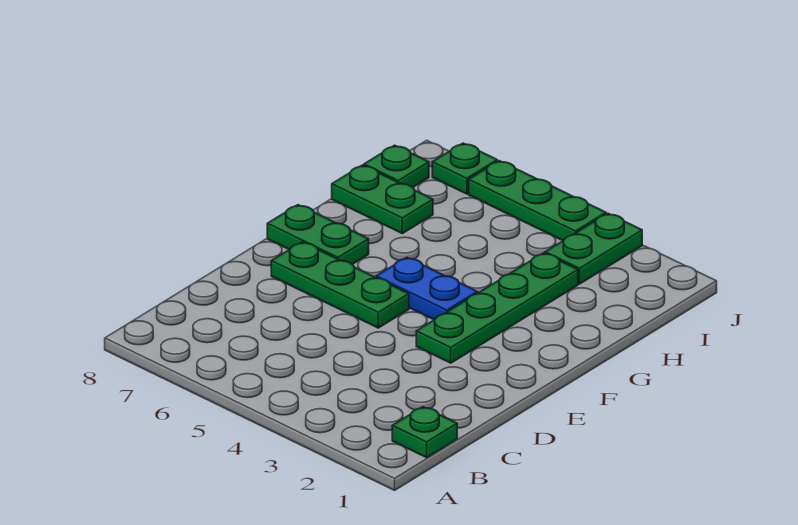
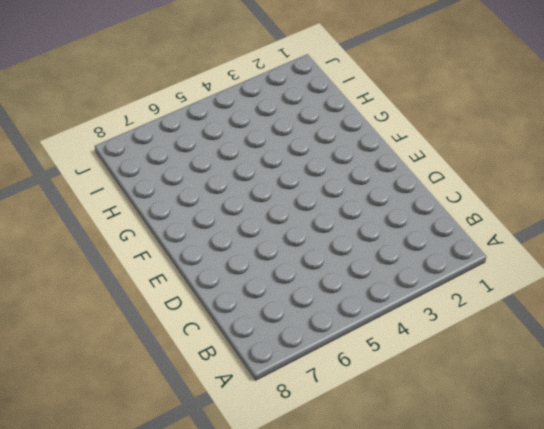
none -> green plate B1 level 1
none -> green plate E3:H3 level 1

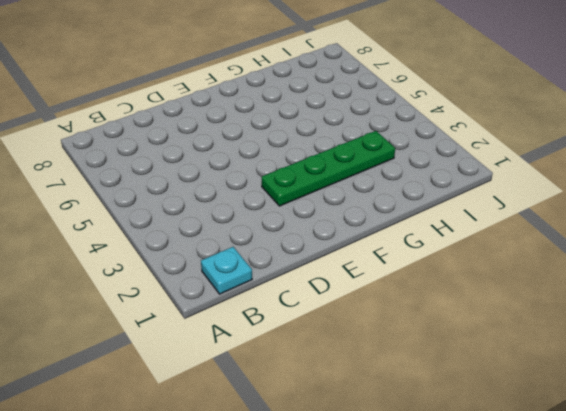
cyan plate B1 level 1 -> green plate B1 level 1
none -> green plate E5:E7 level 1
none -> blue plate F4:F5 level 1

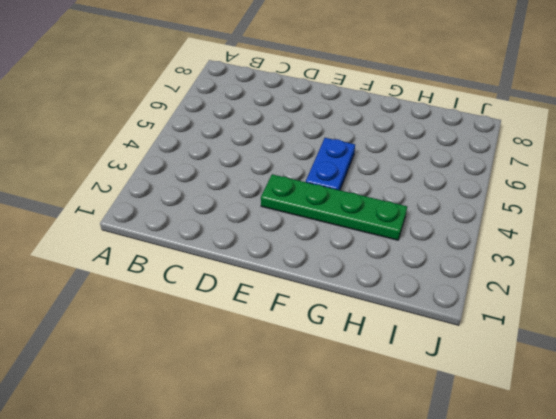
none -> green plate B1 level 1
none -> green plate E5:E7 level 1

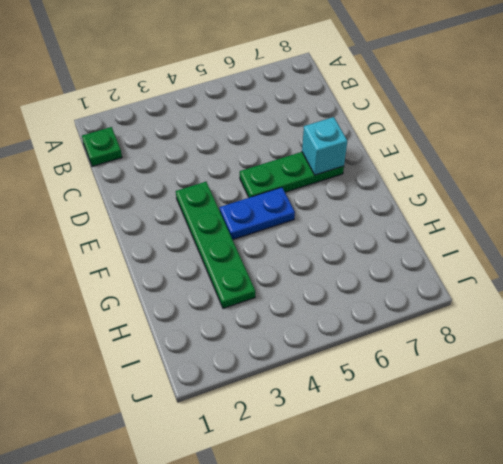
cyan brick E7 level 2 -> none
none -> green plate F7:F8 level 1
none -> green plate H7:H8 level 1

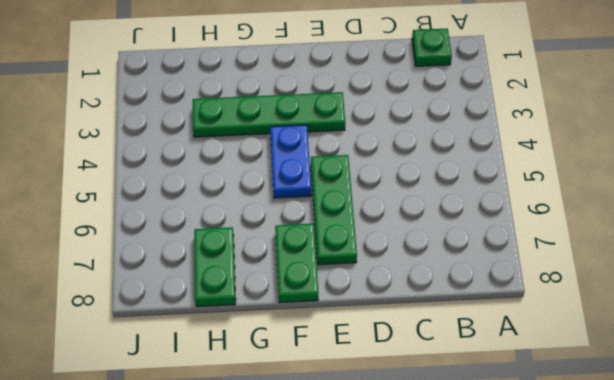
none -> green plate I3:J3 level 1
none -> green plate I8 level 1

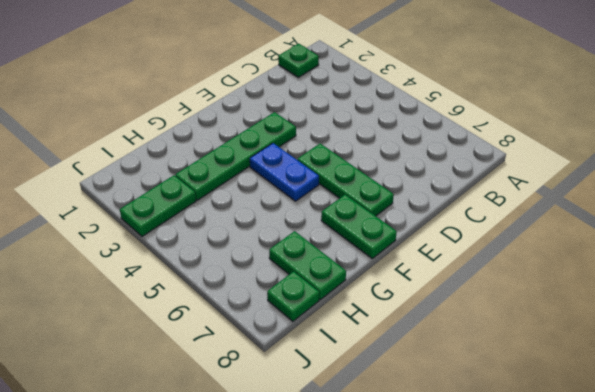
none -> green plate J4:J6 level 1
none -> green plate J7 level 1

